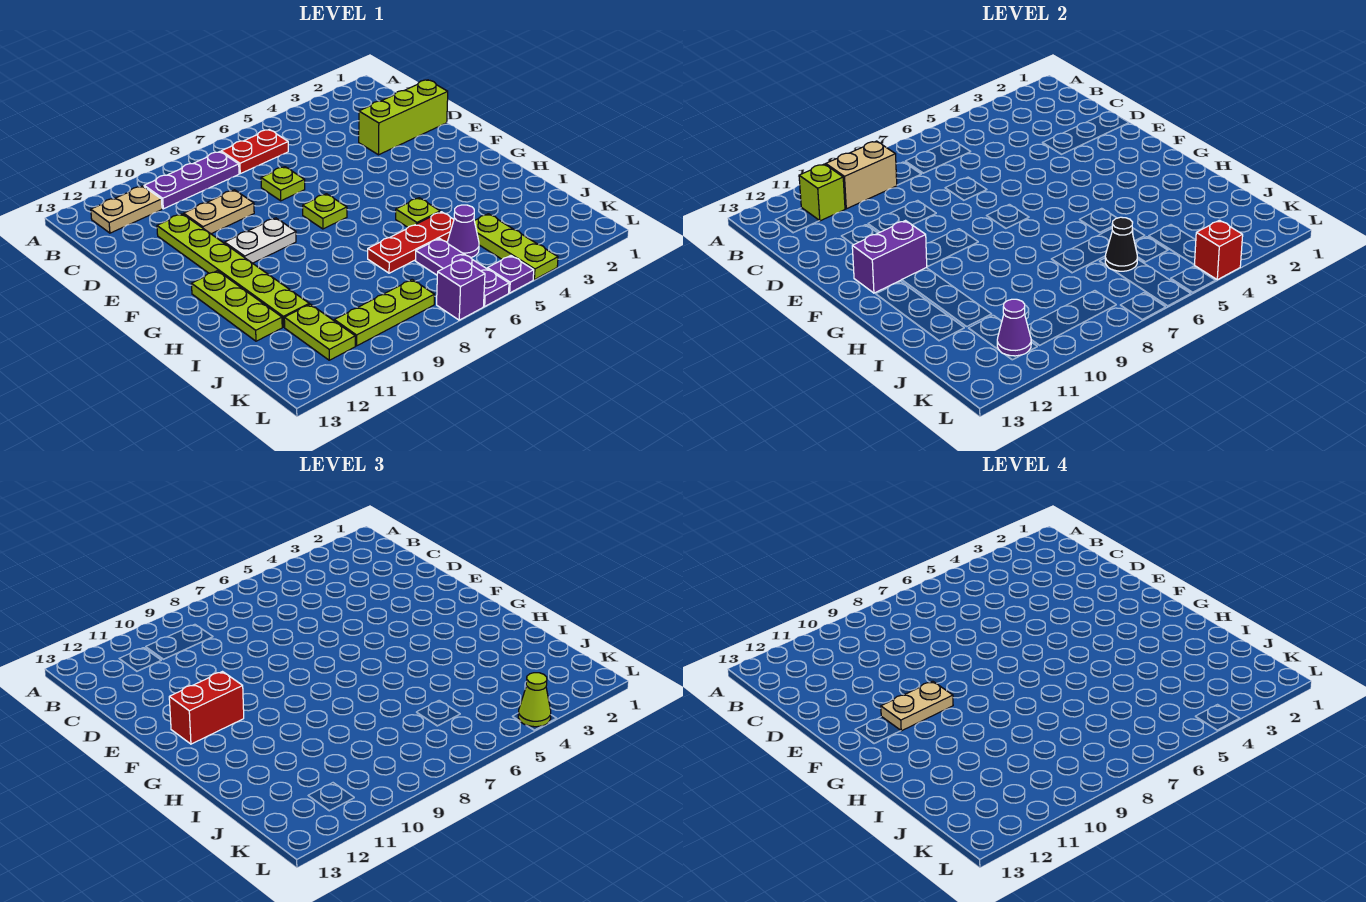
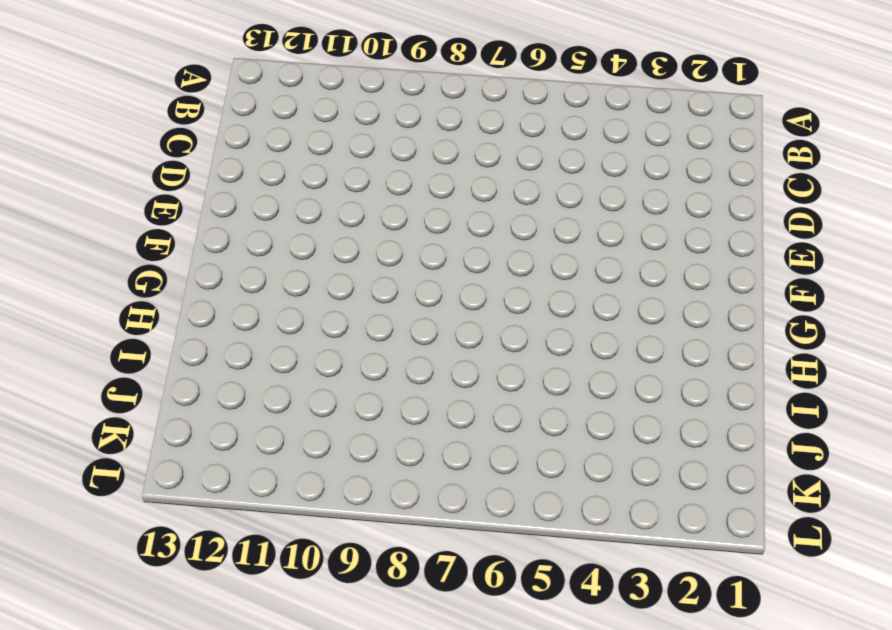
none -> red plate B6:B7 level 1
none -> purple plate B8:B10 level 1
none -> tan plate B11:B12 level 1

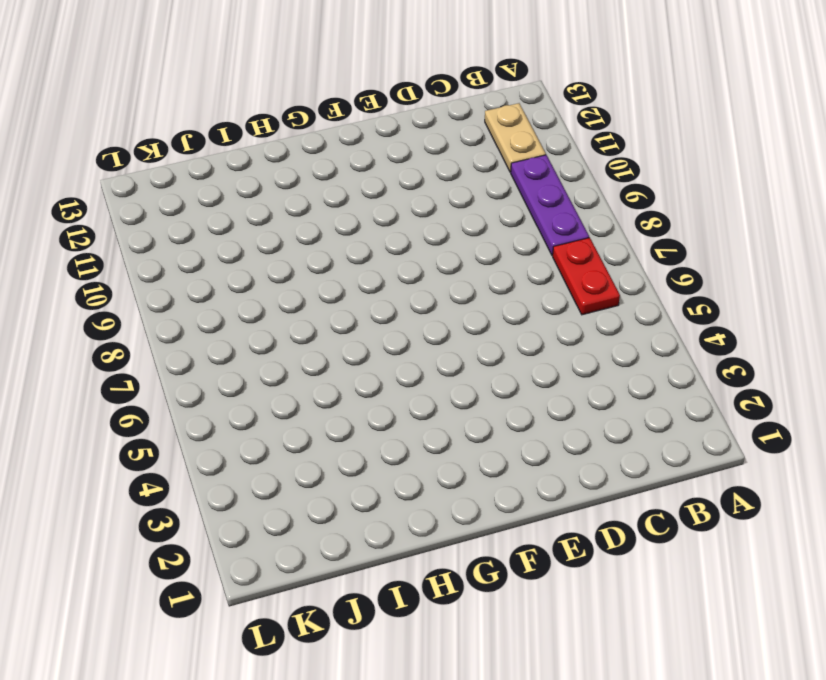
none -> lime brick D1:D3 level 1
none -> lime plate D7 level 1
none -> tan plate D9:D10 level 1

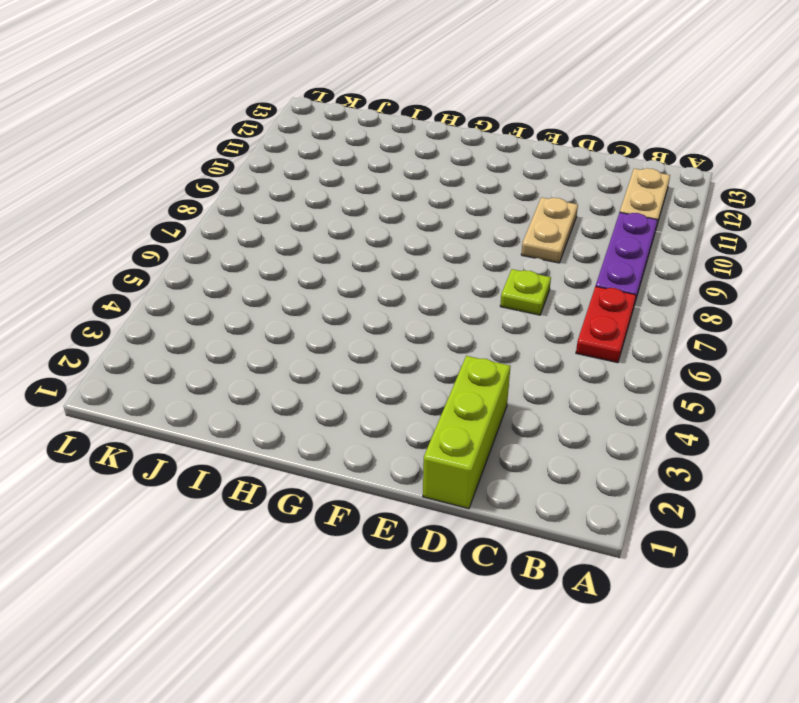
none -> lime plate D11:I11 level 1
none -> lime plate F7 level 1
none -> white plate F9:F10 level 1

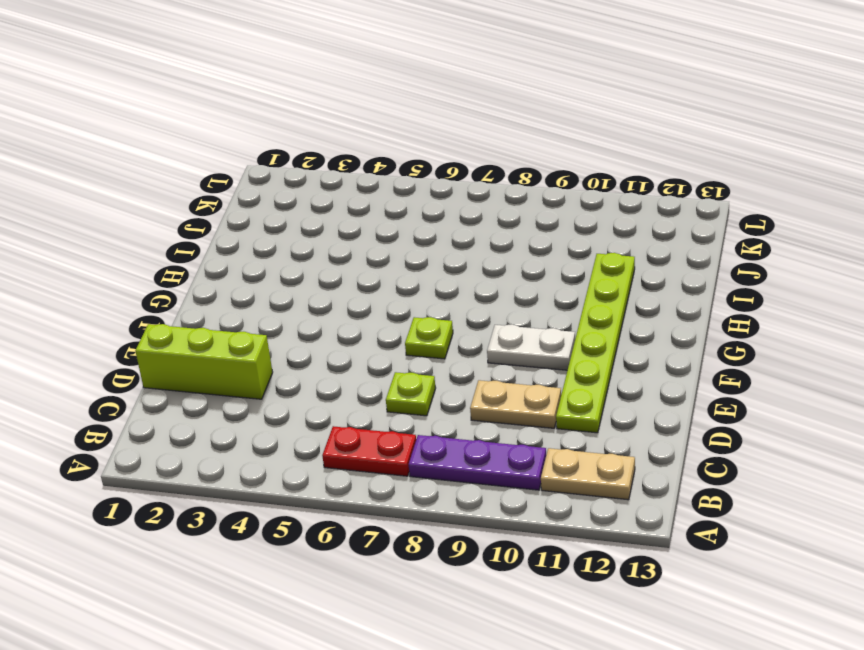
none -> lime plate G12:I12 level 1
none -> lime plate H5 level 1
none -> red plate I5:I7 level 1

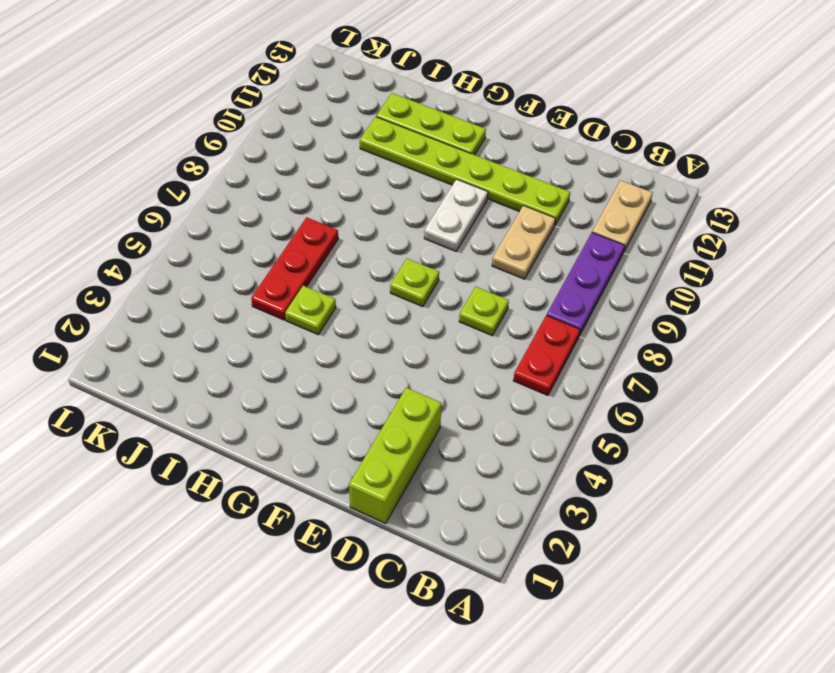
none -> lime plate J4:L4 level 1
none -> purple cone J5 level 1
none -> purple plate J6:L6 level 1

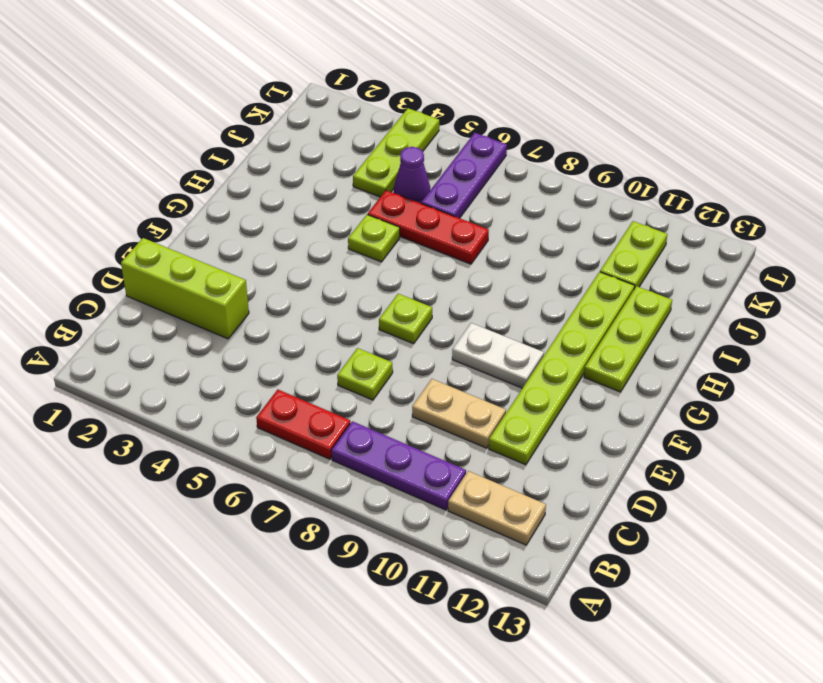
none -> lime plate K8:K10 level 1
none -> purple plate L5 level 1
none -> purple brick L7 level 1

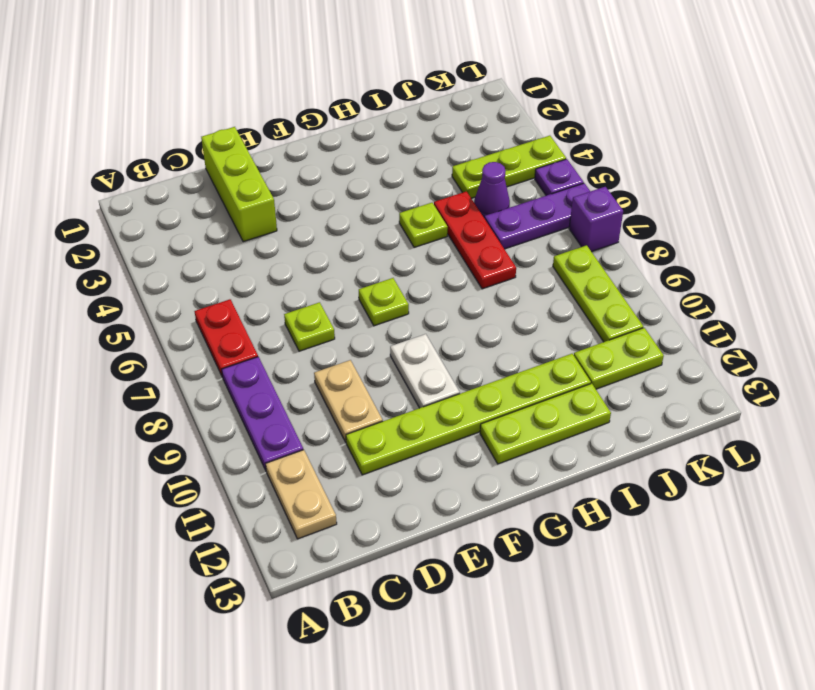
none -> tan brick B9:B10 level 2
none -> lime brick B11 level 2
none -> purple brick F11:F12 level 2

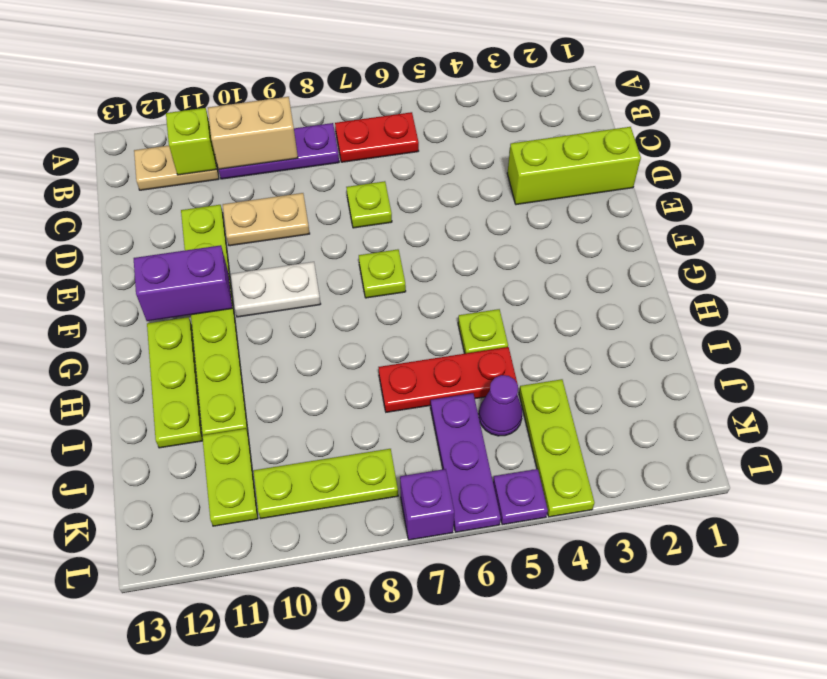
none -> black cone J6 level 2
none -> purple cone K11 level 2
none -> red brick L4 level 2

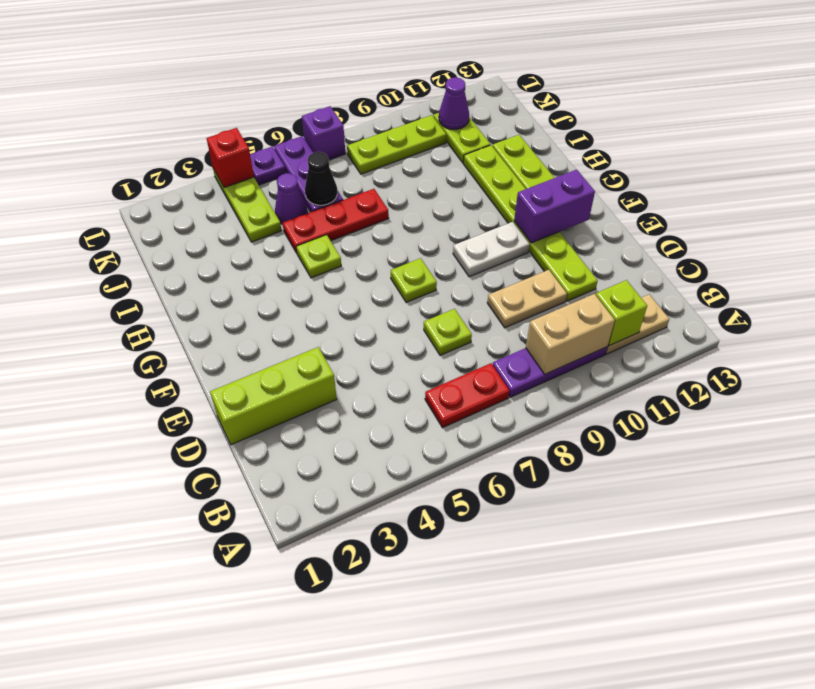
none -> red brick F11:F12 level 3
none -> lime cone L4 level 3
none -> tan plate F10:F11 level 4

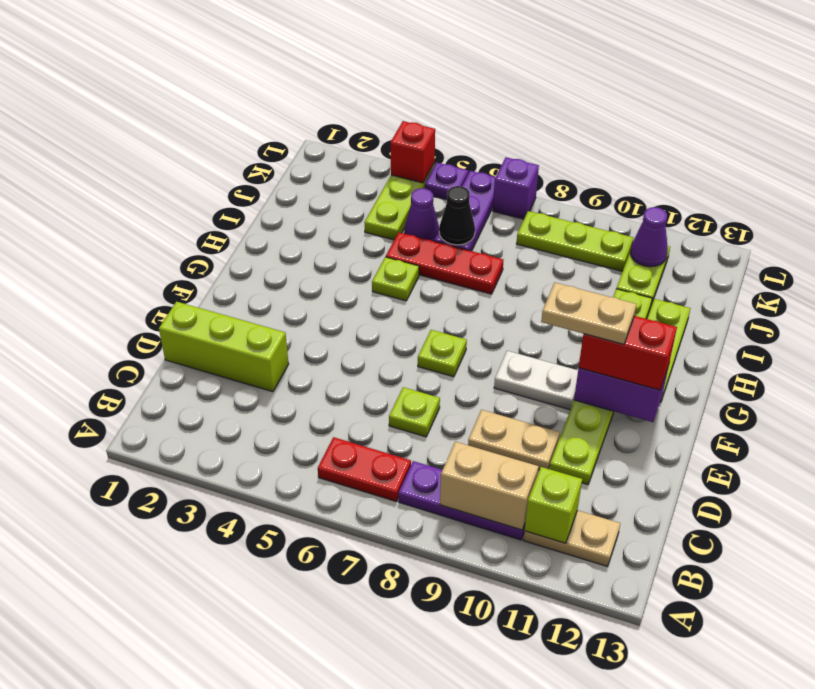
none -> lime cone L4 level 3

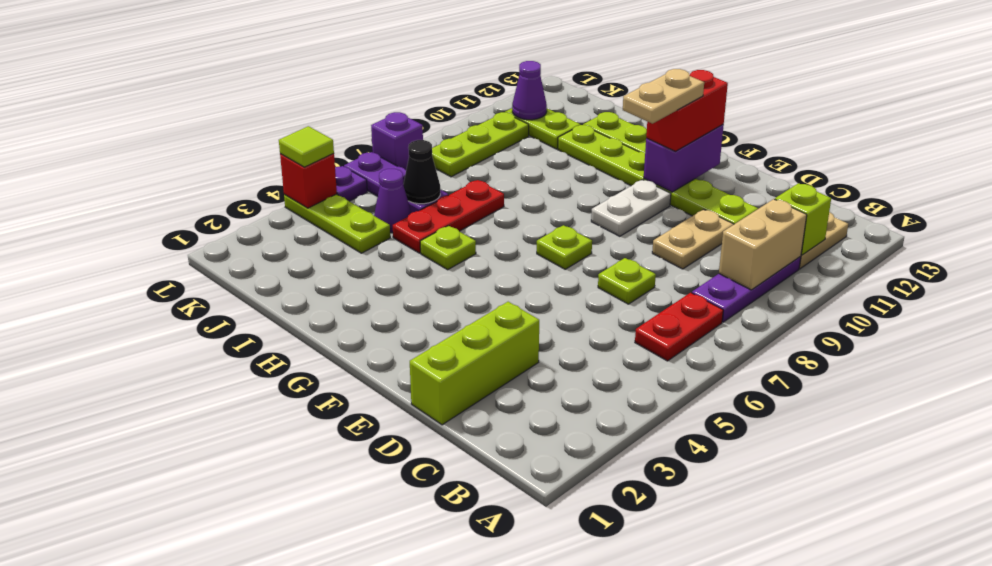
lime tile L4 level 3 -> lime cone L4 level 3

